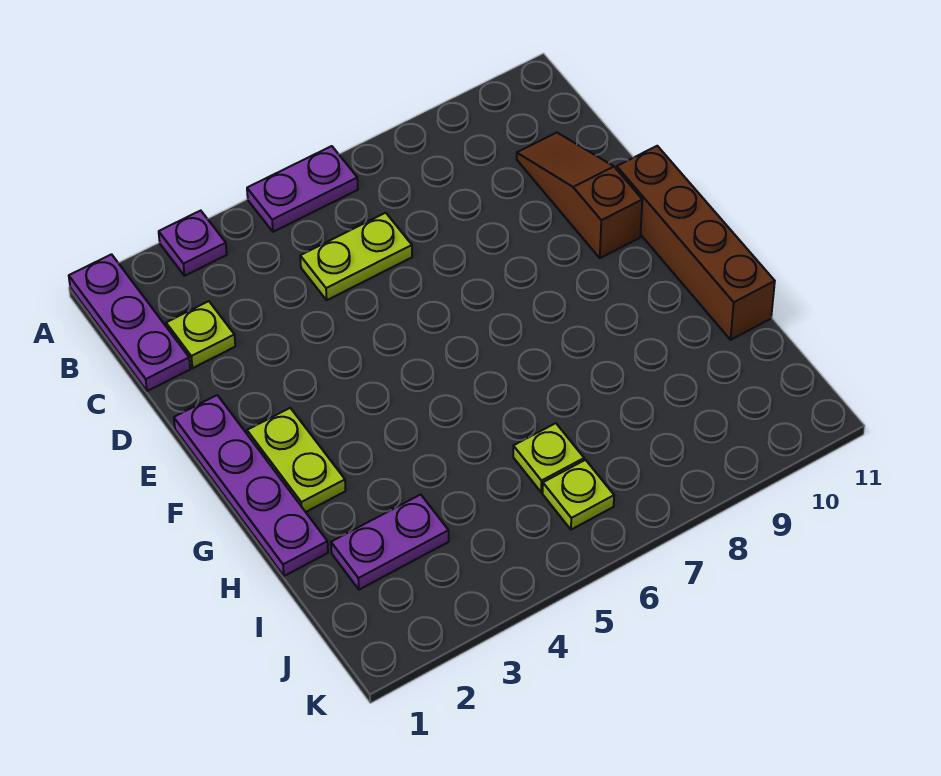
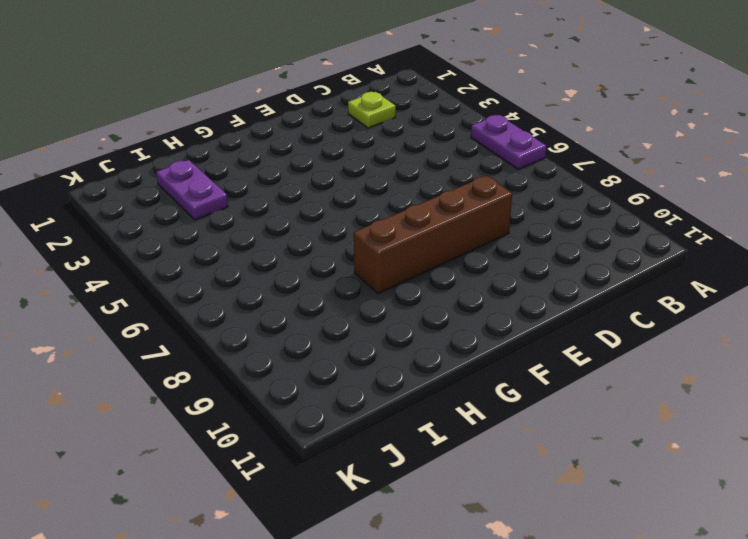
brown brick D8:G8 level 1 -> brown brick E11:H11 level 1
none -> purple plate A1:C1 level 1
none -> purple plate A3 level 1
none -> lime plate C5:C6 level 1

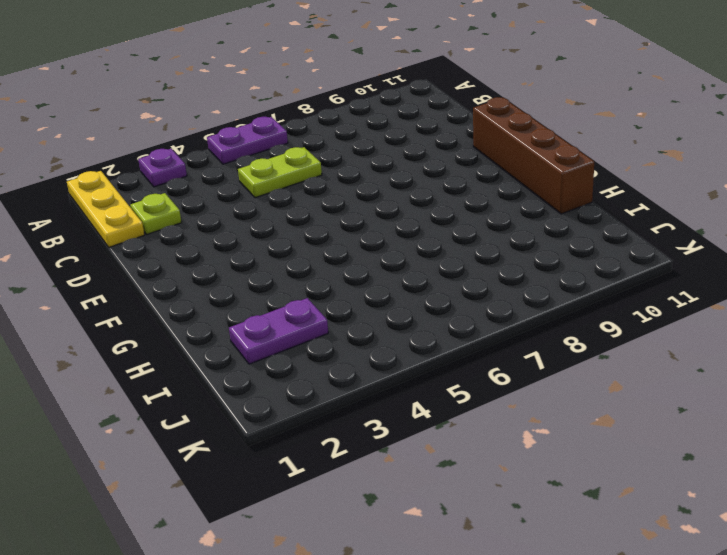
yellow plate A1:C1 level 1 -> purple plate A1:C1 level 1
none -> brown slope C10:E10 level 1 top E
none -> purple plate E1:H1 level 1
none -> lime plate F2:G2 level 1

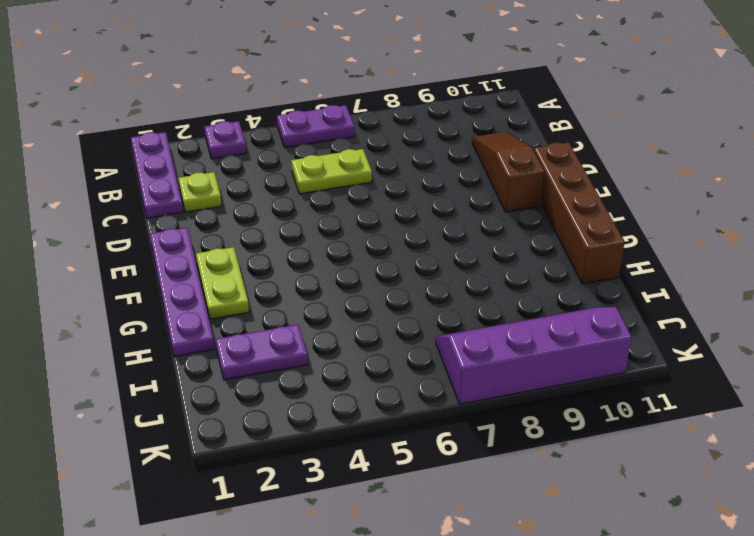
purple slope J7:K10 level 1 top K -> none
none -> lime plate I6 level 1
none -> lime plate J6 level 1

